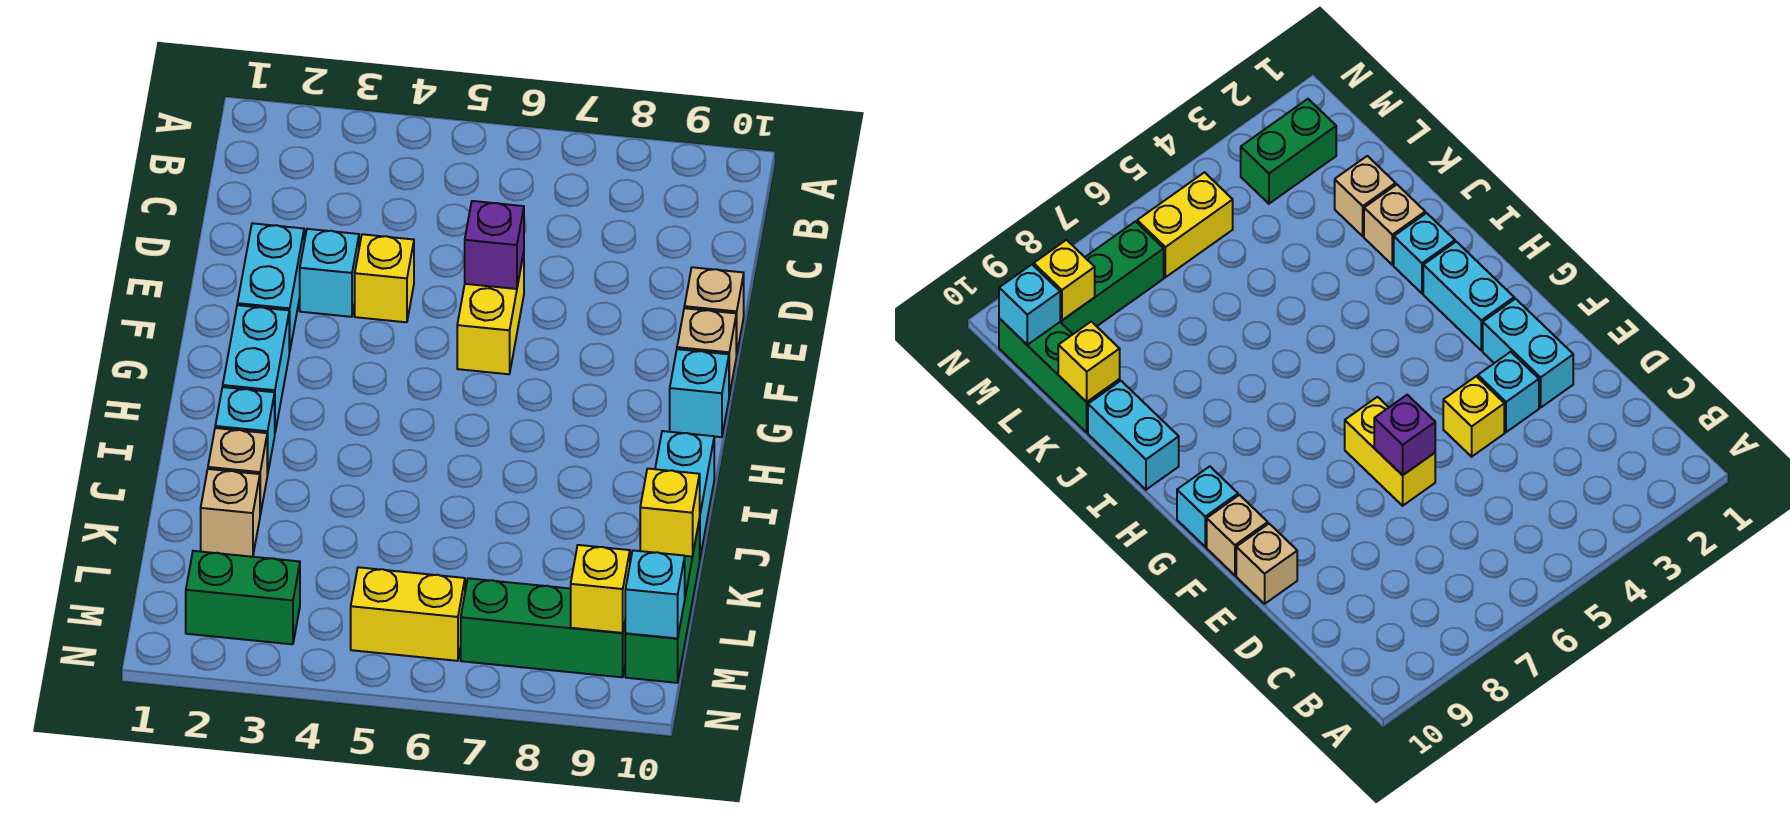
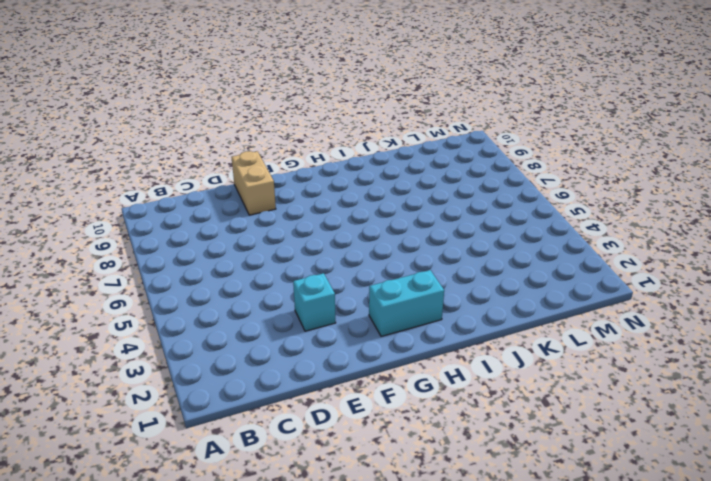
tan brick E9:E10 level 1 -> tan brick E10 level 1
none -> cyan brick E2:F2 level 1
none -> yellow brick E4 level 1
none -> yellow brick E6:F6 level 1

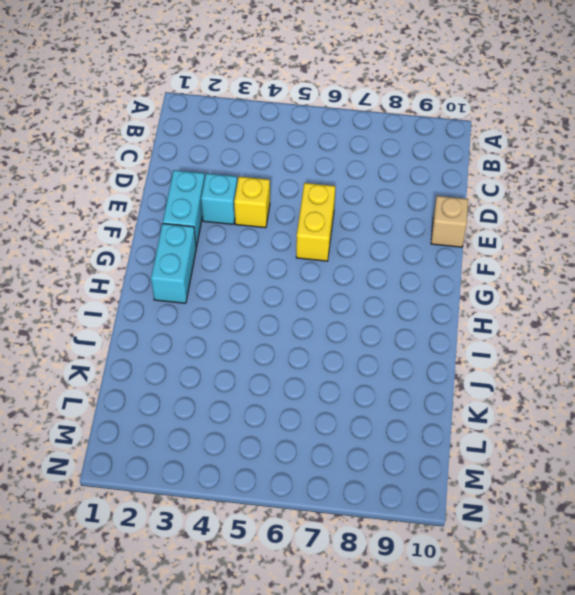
none -> tan brick F10 level 1
none -> cyan brick G10 level 1
none -> cyan brick I2 level 1

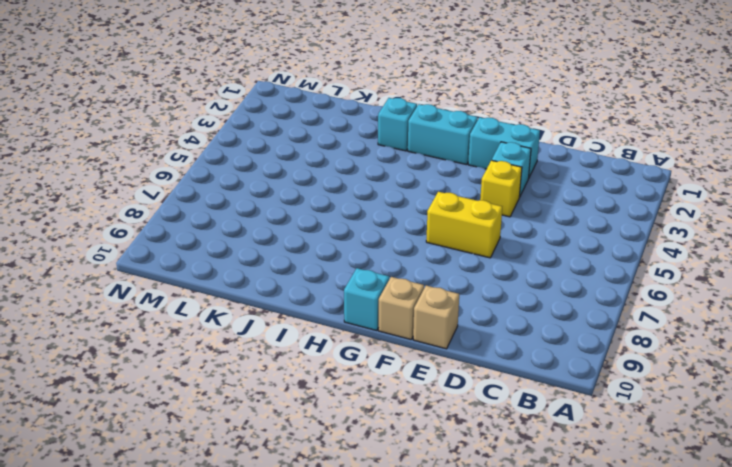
none -> cyan brick I10:J10 level 1
none -> tan brick J2 level 1
none -> tan brick K2 level 1

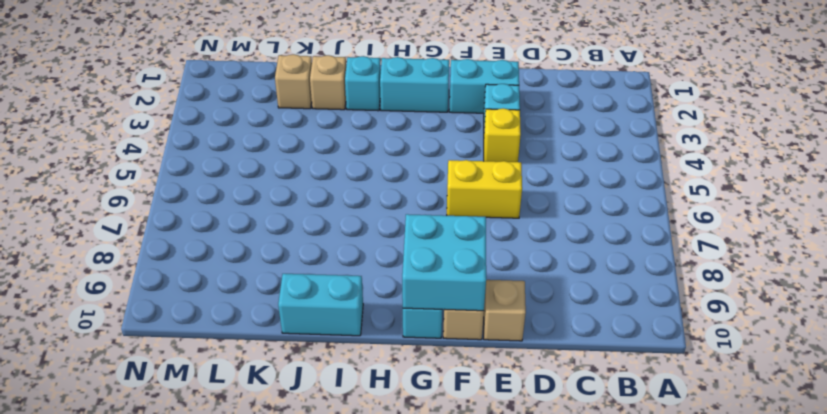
cyan brick F9:G10 level 2 -> none
none -> green brick K10:M10 level 1
none -> green brick M2:M3 level 1
none -> yellow brick M5:M6 level 1

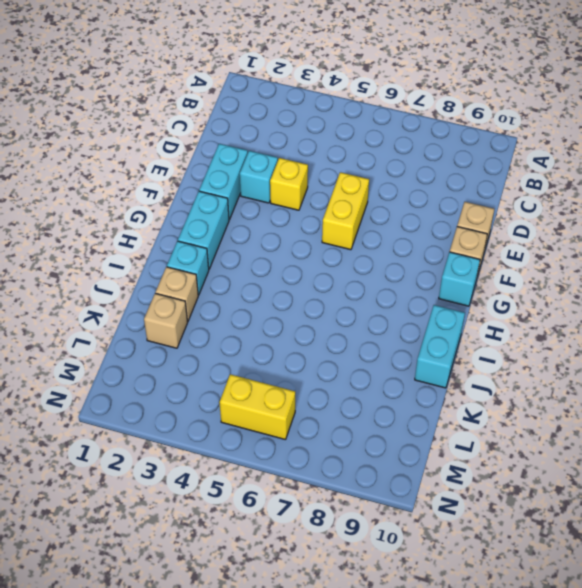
none -> green brick K10:M10 level 1
none -> green brick M2:M3 level 1
none -> green brick M7:M9 level 1

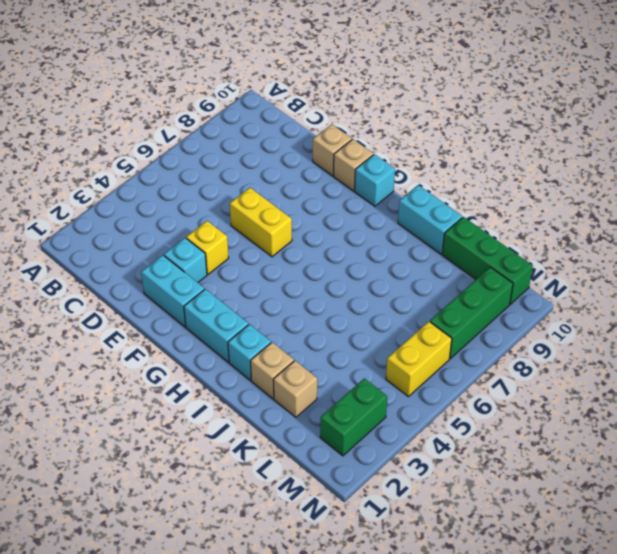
none -> purple brick E6 level 2
none -> yellow brick K10 level 2
none -> yellow brick M9 level 2

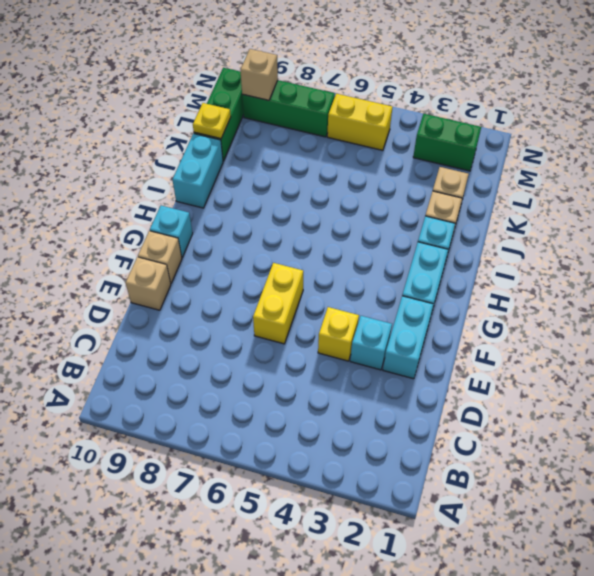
yellow plate K10 level 2 -> yellow brick K10 level 2
tan brick M9 level 2 -> yellow brick M9 level 2
none -> purple brick E6 level 2
none -> cyan brick M10 level 2

